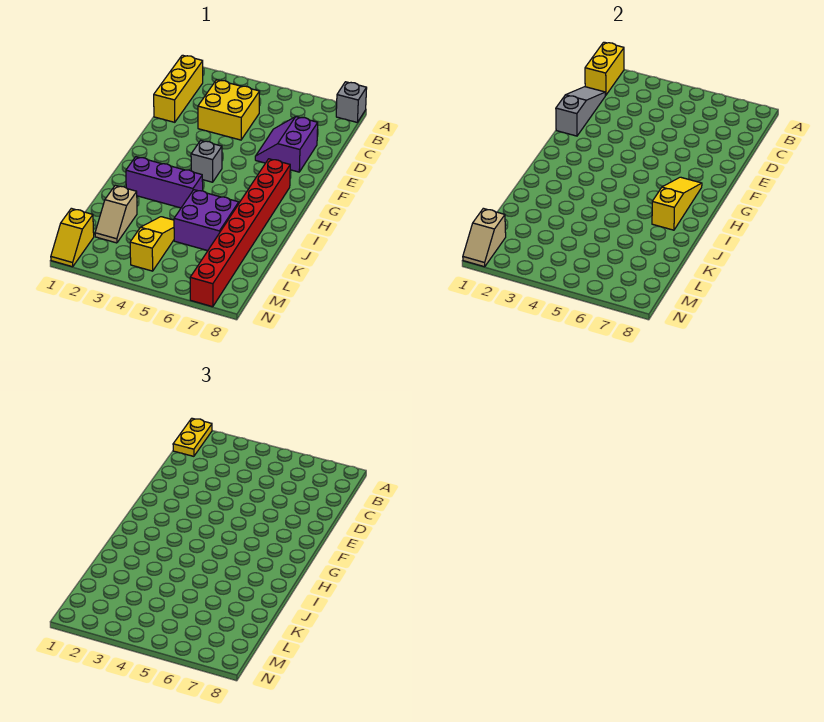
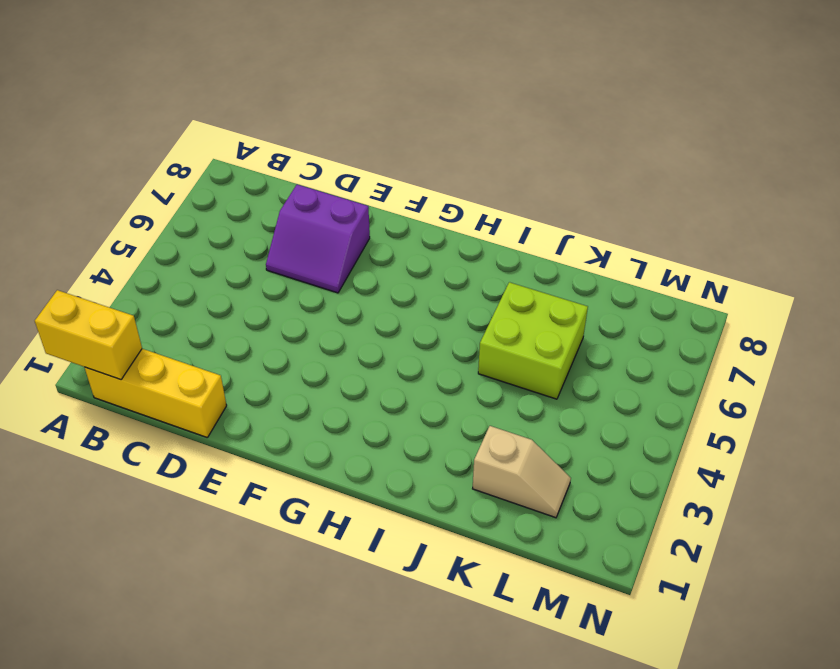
lime brick J5:K6 level 1 -> purple brick J5:K6 level 1
none -> grey brick A8 level 1
none -> yellow brick C3:D4 level 1
none -> grey brick G4 level 1

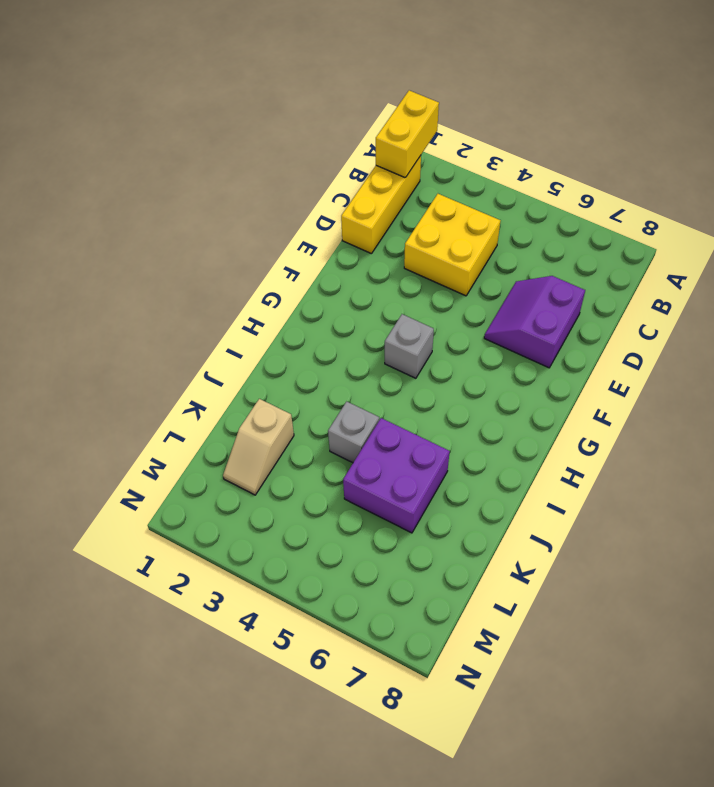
grey brick J4 level 1 -> grey brick A8 level 1
none -> red brick G7:N7 level 1
none -> purple brick I2:I4 level 1
none -> yellow slope K4:M4 level 1 top M

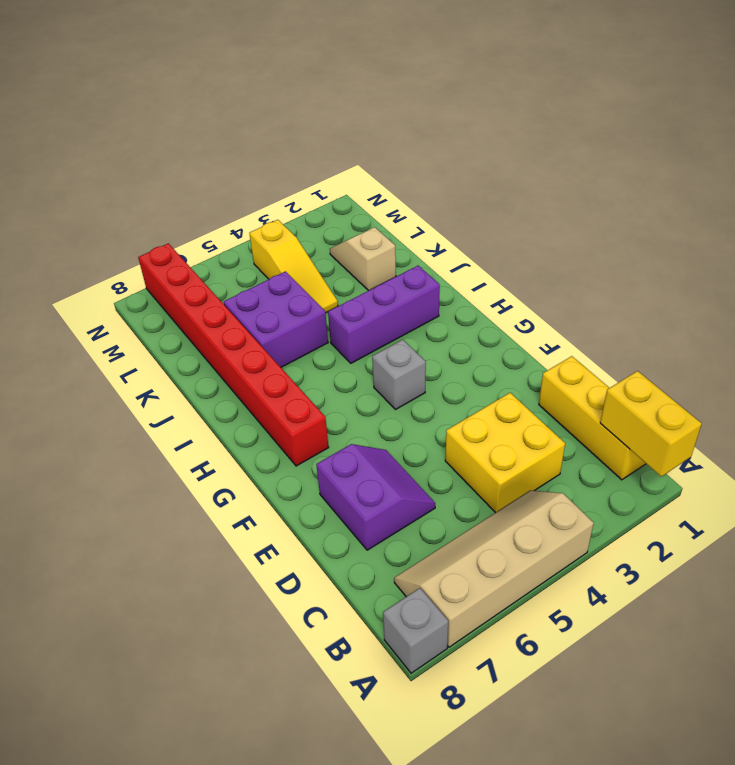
tan slope A4:B7 level 1 top A -> none
none -> yellow slope M1:N1 level 1 top M
none -> grey slope C1:E1 level 2 top E
none -> yellow slope G7:I7 level 2 top I

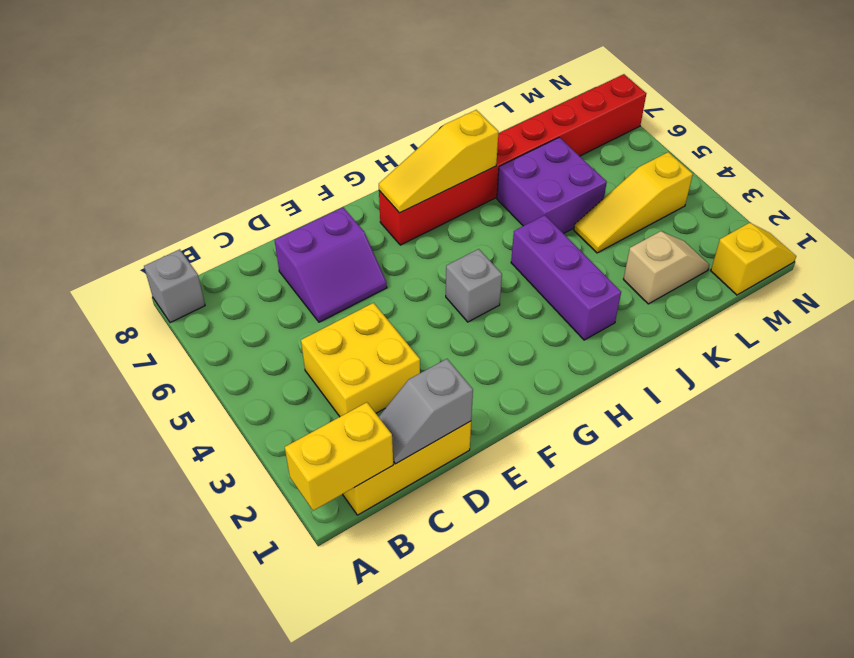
grey slope C1:D1 level 2 top D -> grey slope C1:E1 level 2 top E
none -> tan slope M1:N1 level 2 top M
none -> yellow plate A1:B1 level 3

